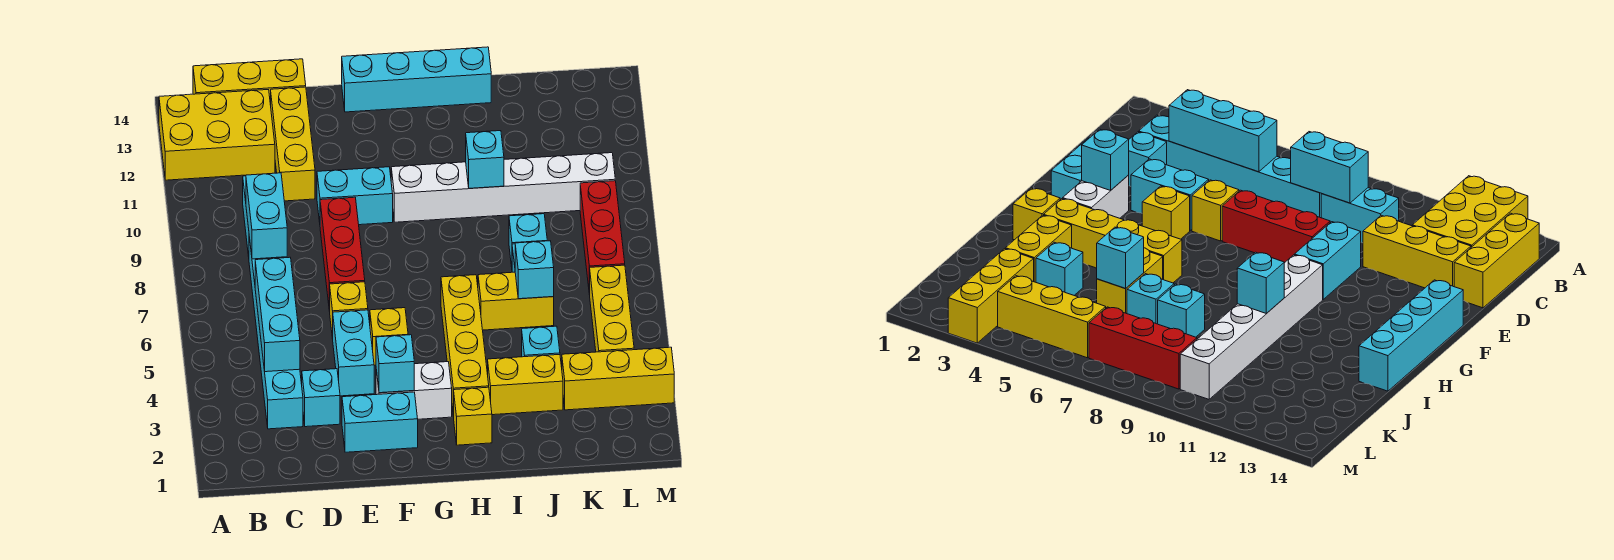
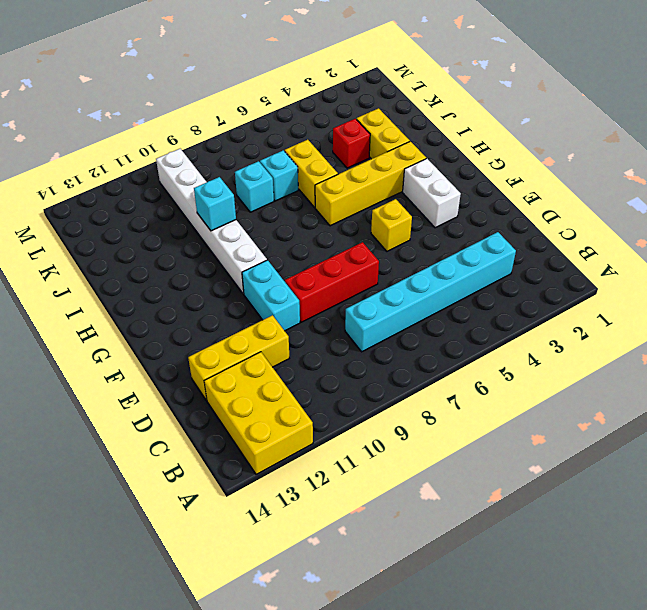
red brick J4 level 1 -> cyan brick J4 level 1
none -> yellow brick B14:D14 level 1
none -> cyan brick C9:C10 level 1
none -> cyan brick D3 level 1
none -> cyan brick E2:F2 level 1

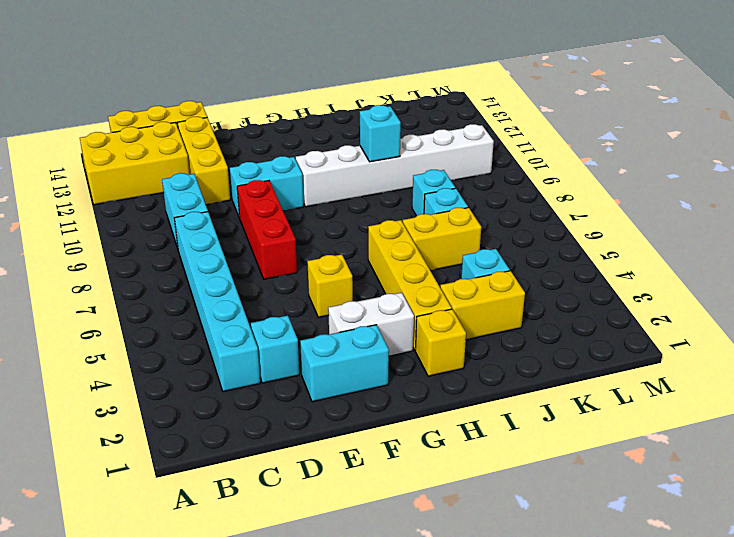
none -> cyan brick E4:E5 level 1
none -> yellow brick E6 level 1
none -> cyan brick F14:I14 level 1
none -> yellow brick K3:M3 level 1

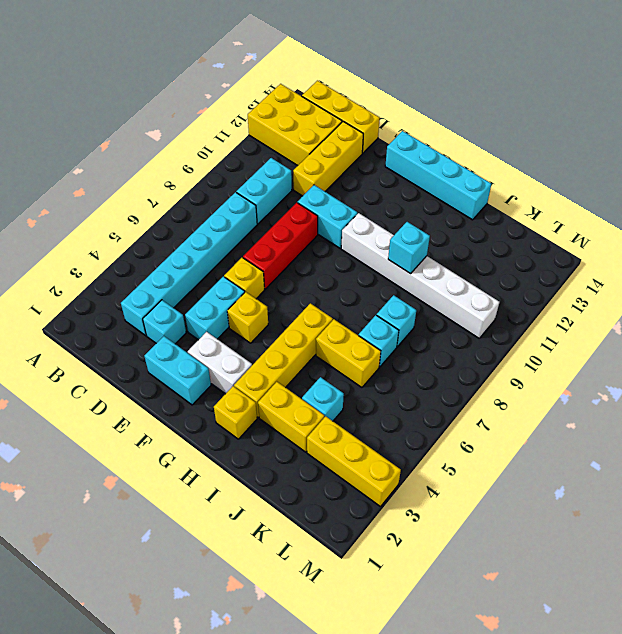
none -> yellow brick L4:L6 level 1
none -> red brick L7:L9 level 1
none -> cyan brick C4:C6 level 2
none -> cyan brick C8:C9 level 2

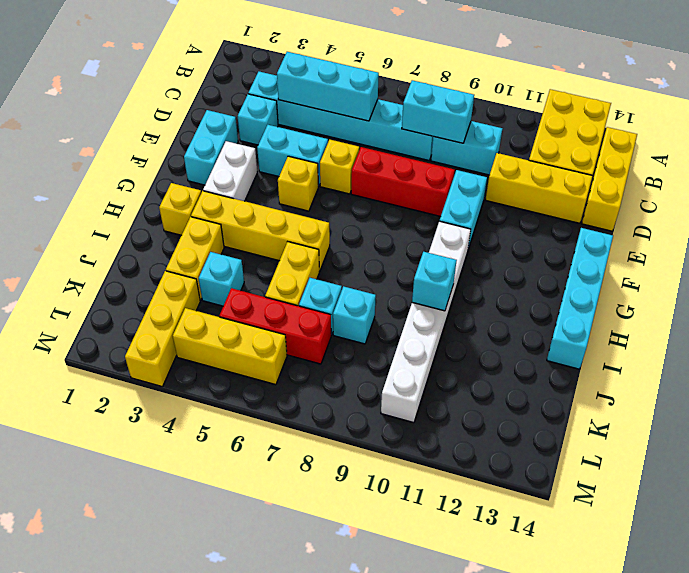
red brick K5:K7 level 1 -> red brick L7:L9 level 1
none -> cyan brick F3 level 2
none -> cyan brick J6 level 2

